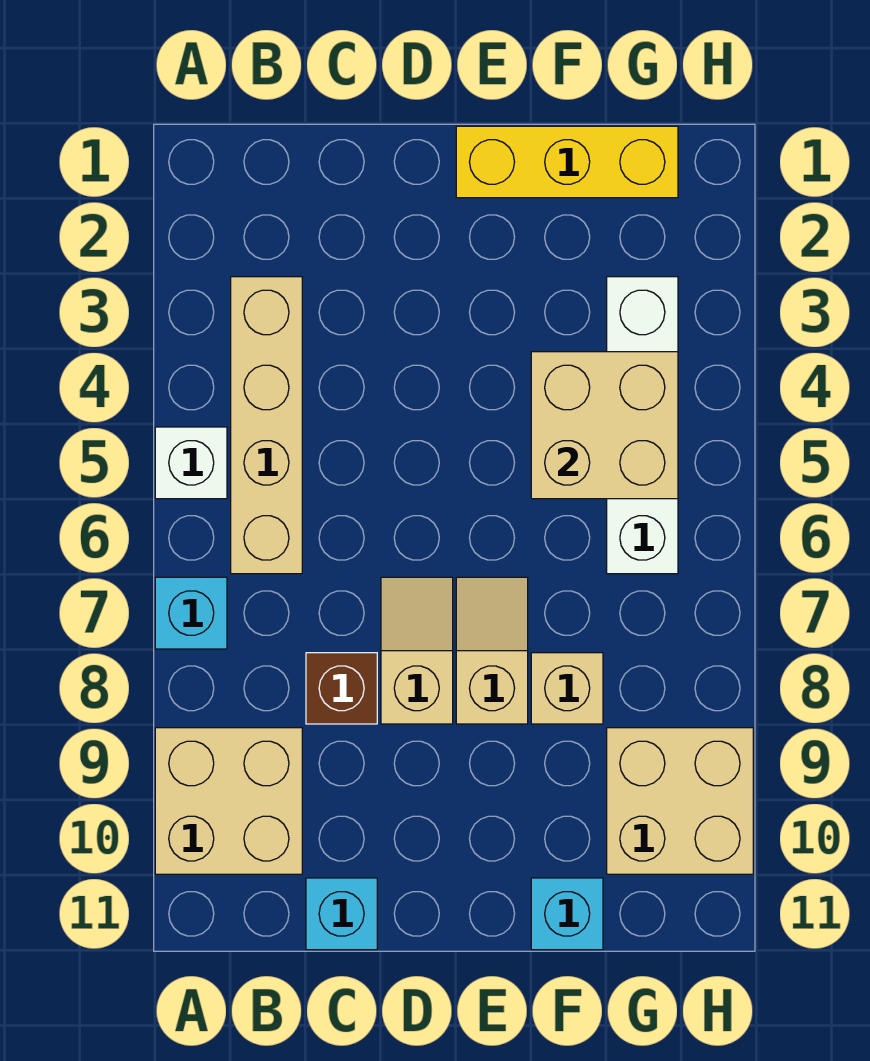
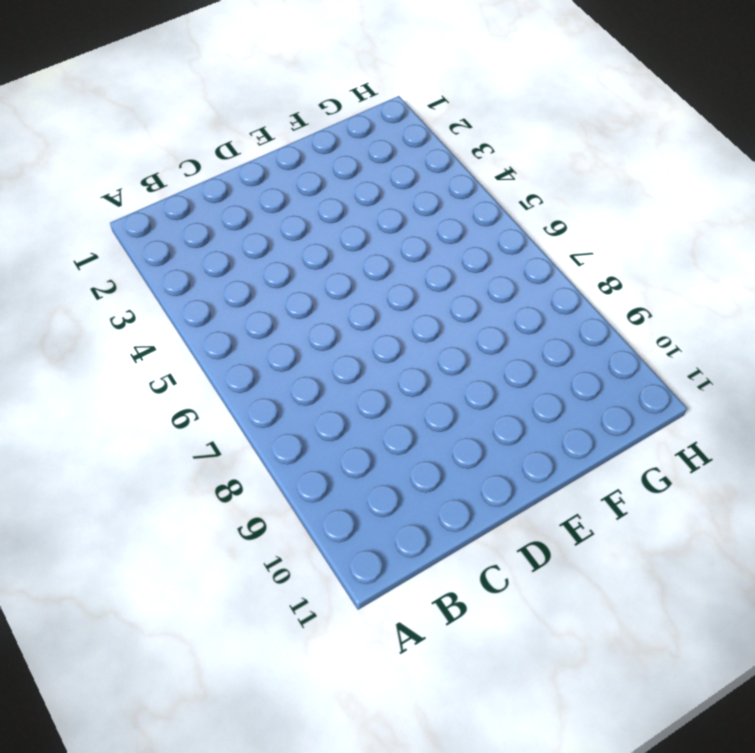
none -> white brick A5 level 1
none -> cyan brick A7 level 1
none -> tan brick A9:B10 level 1

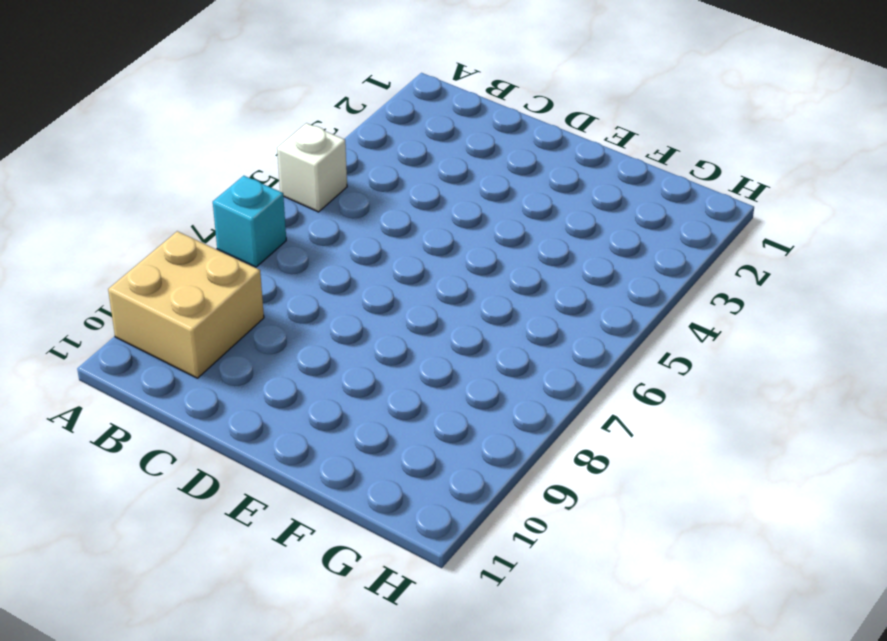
none -> tan brick B3:B6 level 1
none -> brown brick C8 level 1
none -> cyan brick C11 level 1

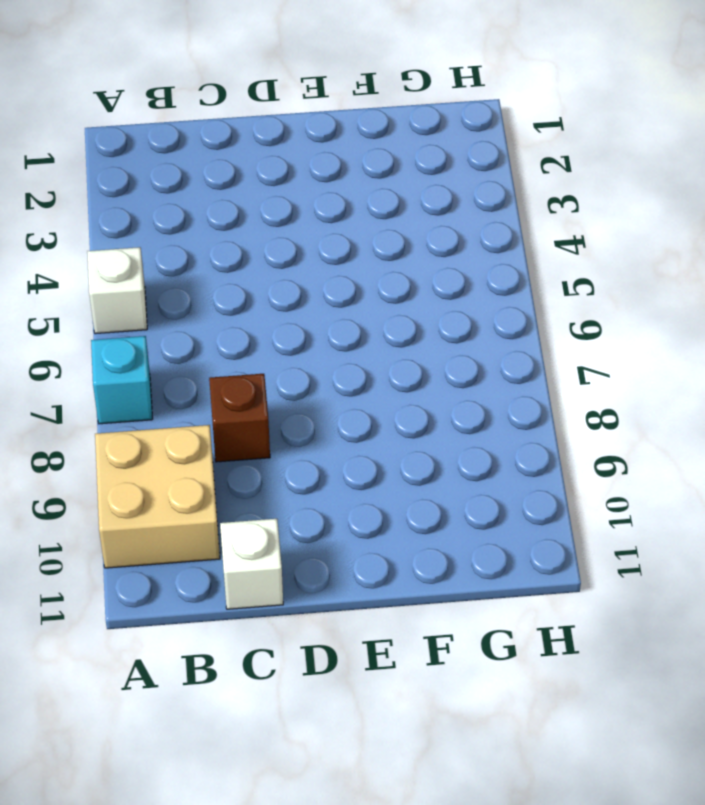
white brick C11 level 1 -> cyan brick C11 level 1
none -> tan brick B3:B6 level 1
none -> tan slope D7:D8 level 1 top 8
none -> yellow brick E1:G1 level 1

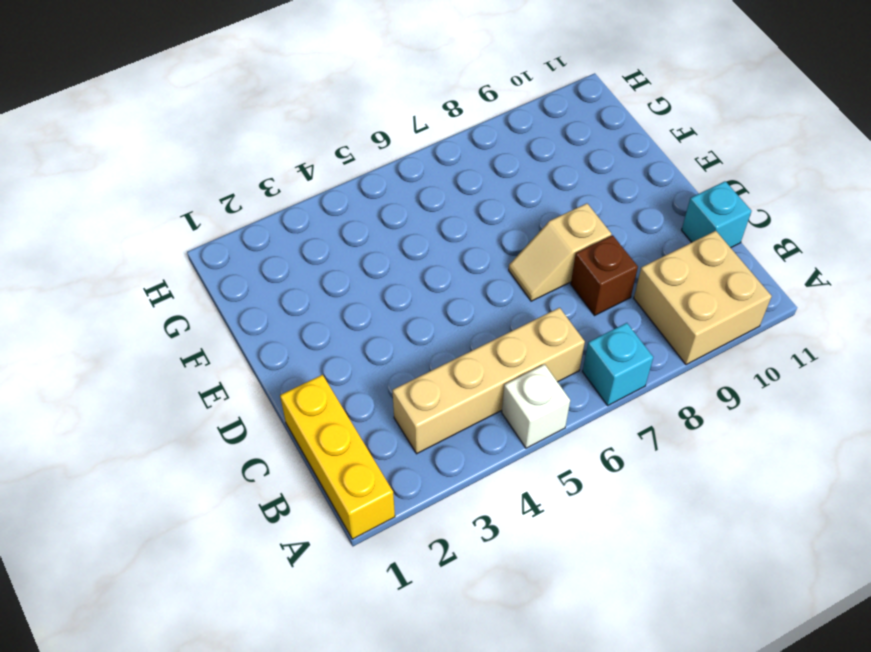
yellow brick A1:C1 level 1 -> yellow brick E1:G1 level 1
none -> tan slope E7:E8 level 1 top 8
none -> tan brick F8 level 1
none -> cyan brick F11 level 1

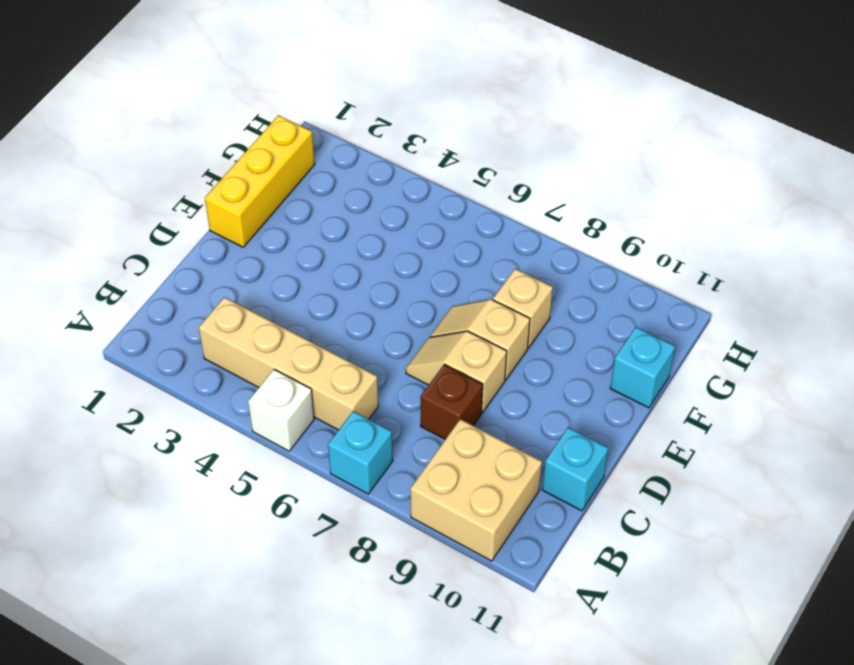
none -> white brick G3:G6 level 1
none -> tan brick G9:H10 level 1
none -> tan brick F4:G5 level 2

